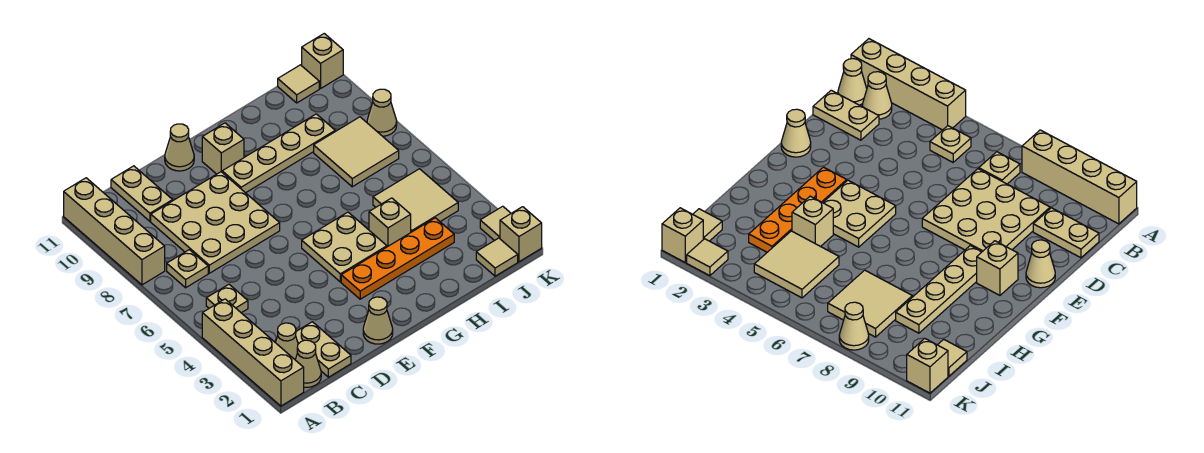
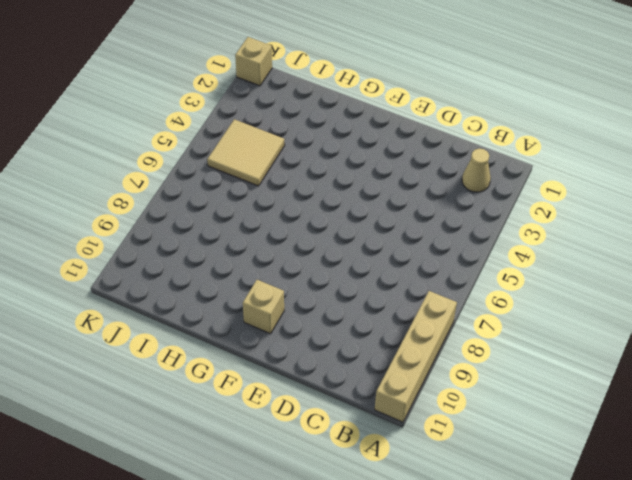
none -> tan brick A1:A4 level 1
none -> tan cone B1 level 1
none -> tan plate B5 level 1

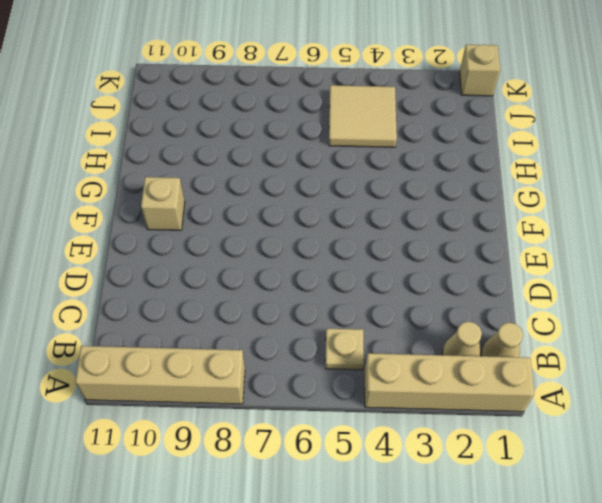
none -> tan plate B7 level 1
none -> tan plate C1:C2 level 1
none -> tan plate C7:E9 level 1

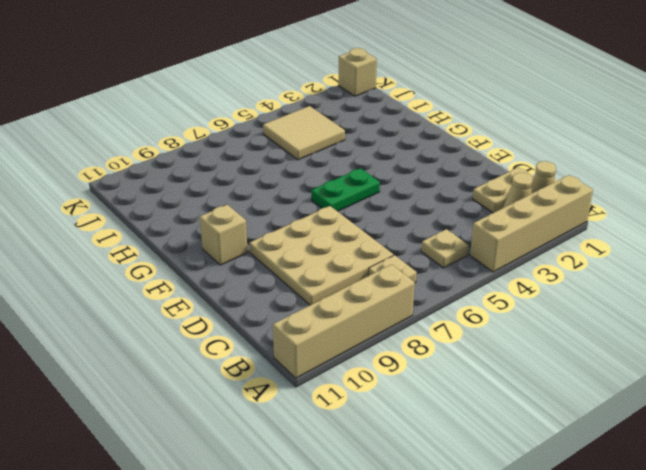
green plate F5:F6 level 1 -> tan plate F4:G5 level 1
none -> tan plate C10:C11 level 1
none -> tan cone E1 level 1
none -> tan cone E11 level 1

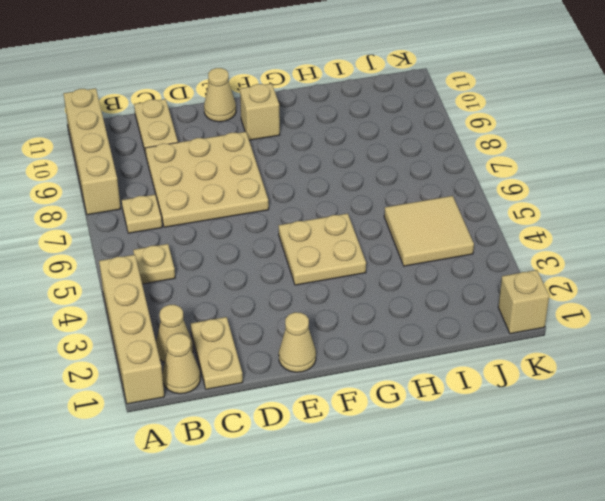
none -> orange plate F3:I3 level 1
none -> tan plate F9:I9 level 1
none -> tan brick H4 level 1

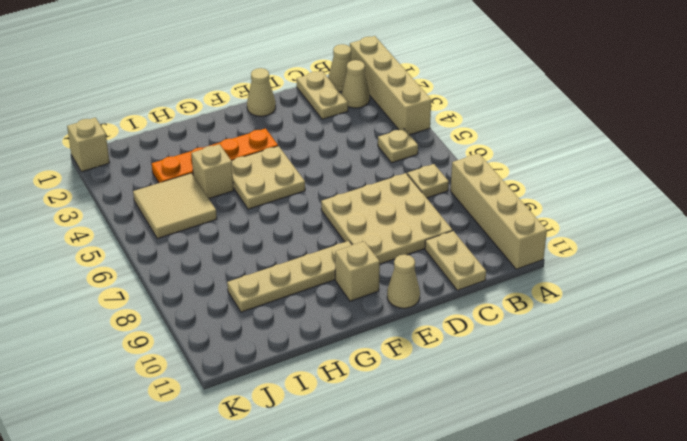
none -> tan tile I7:J8 level 1
none -> tan tile J1 level 1
none -> tan tile J11 level 1

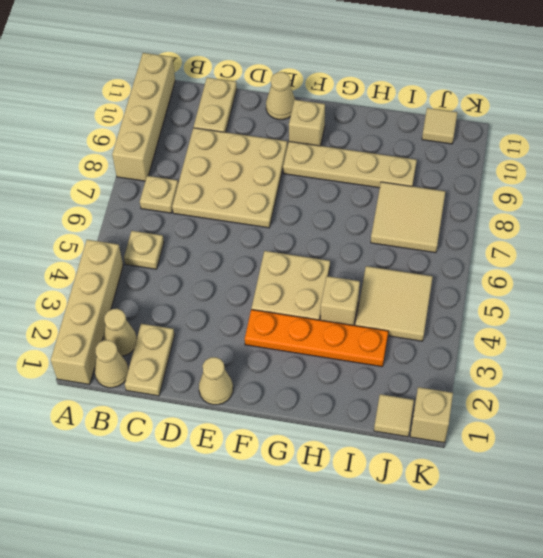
none -> tan tile K2 level 1
none -> tan cone K8 level 1
none -> tan brick K11 level 1

